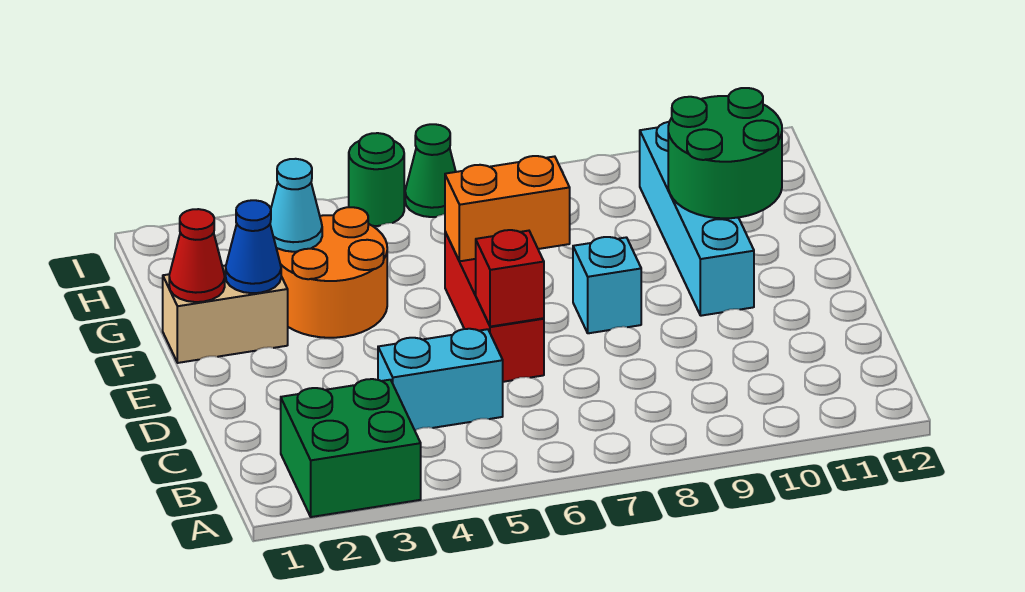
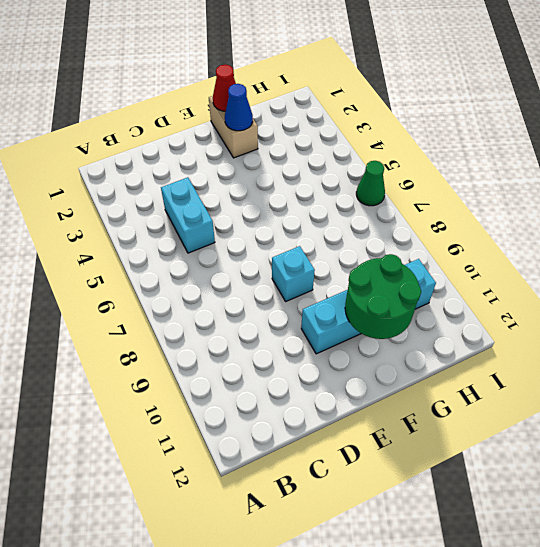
none -> green brick A2:B3 level 1
none -> red brick D6:F6 level 1
none -> orange round brick F3:G4 level 1

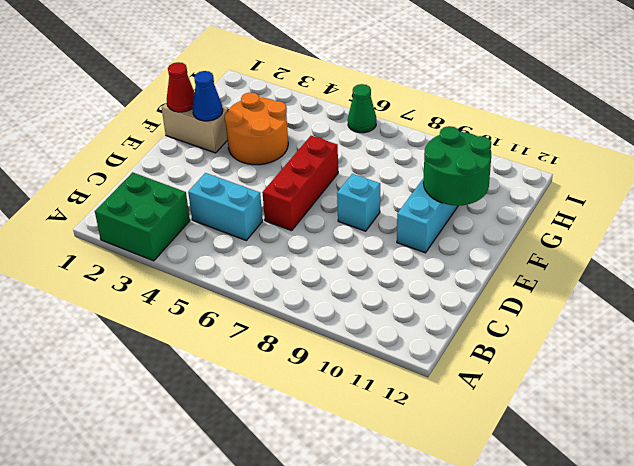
none -> green round brick I5 level 1
none -> red brick D6 level 2
none -> orange brick F6:F7 level 2

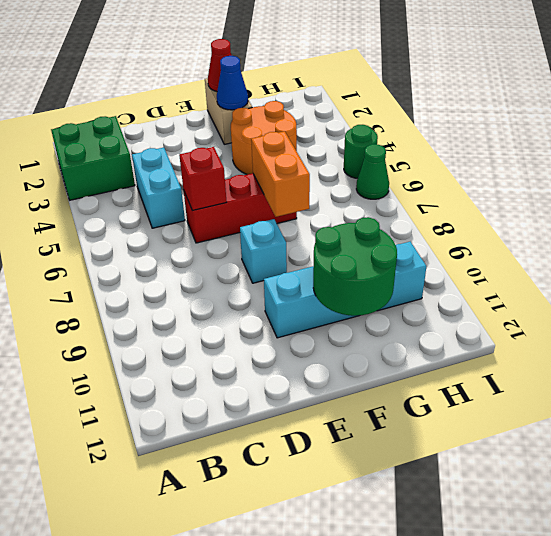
none -> cyan cone G3 level 2

